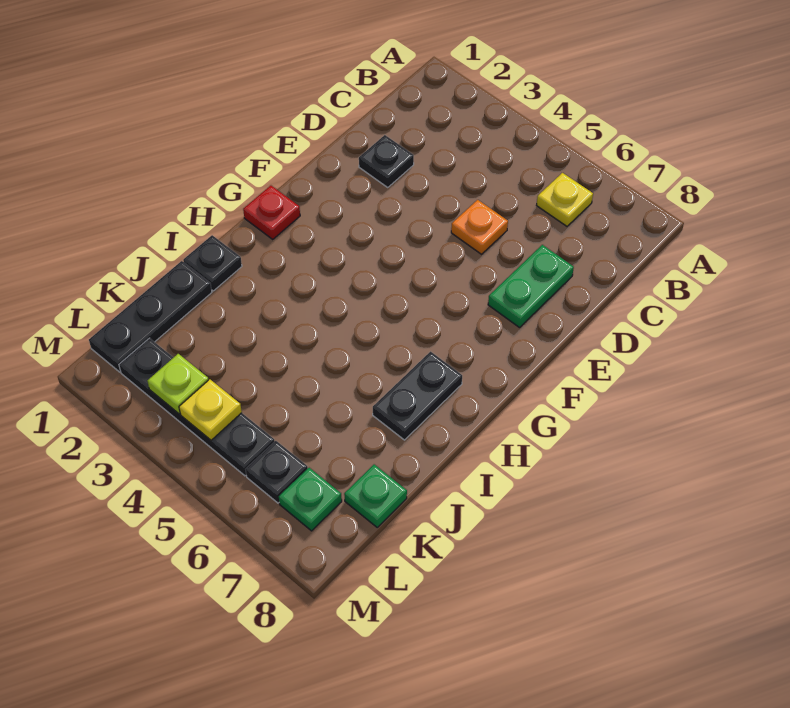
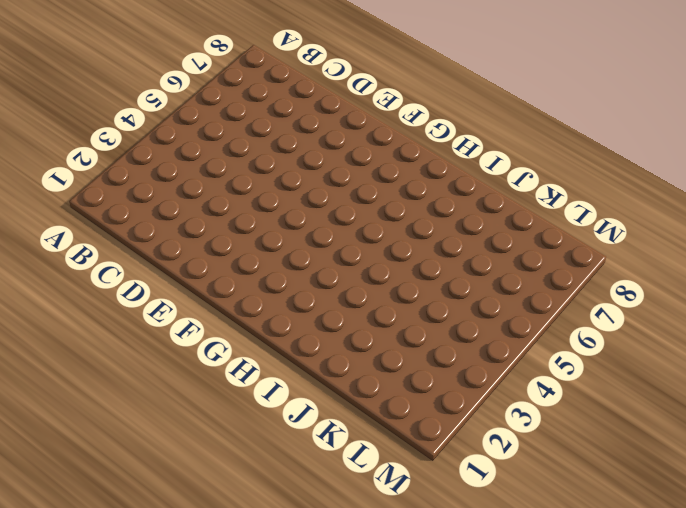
none -> yellow plate B6 level 1
none -> black plate D2 level 1
none -> orange plate D5 level 1

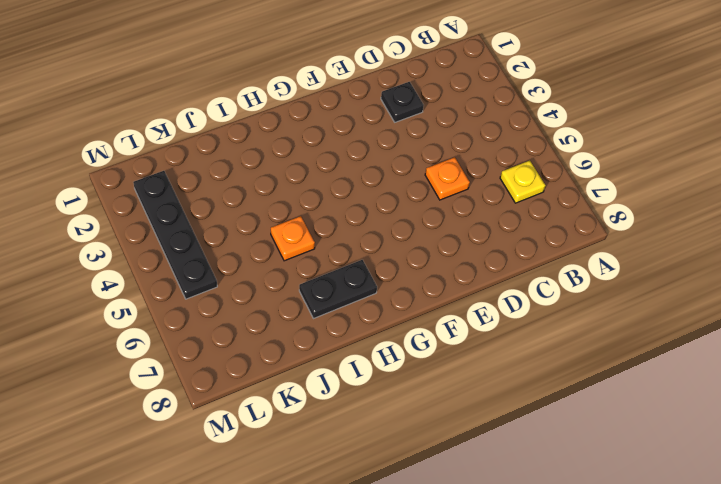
orange plate I5 level 1 -> none
none -> green plate D7:E7 level 1
none -> red plate G1 level 1
none -> black plate I1 level 1

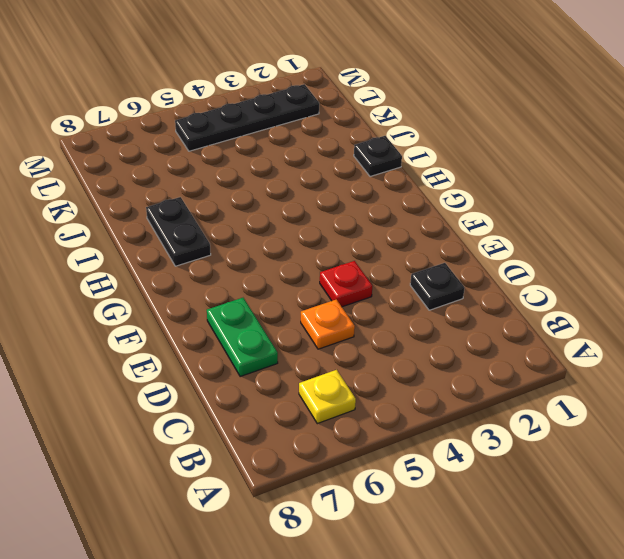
red plate E4 level 1 -> red plate G1 level 1
none -> black plate J1:L1 level 1
none -> green plate K8 level 1
none -> black plate L6 level 1

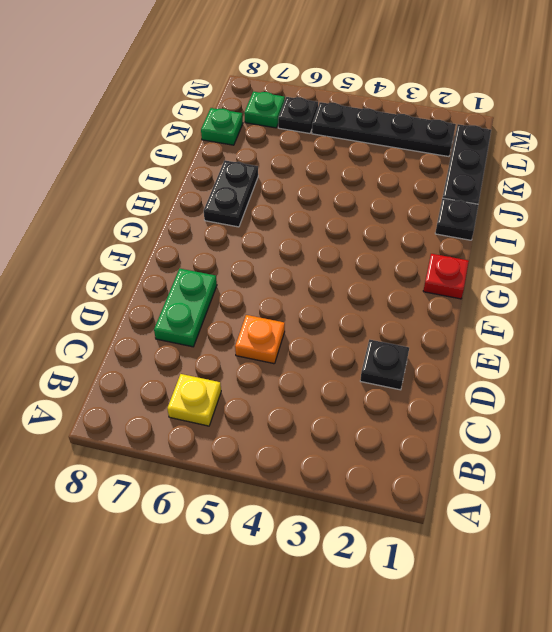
none -> lime plate L3 level 2
none -> yellow plate L4 level 2

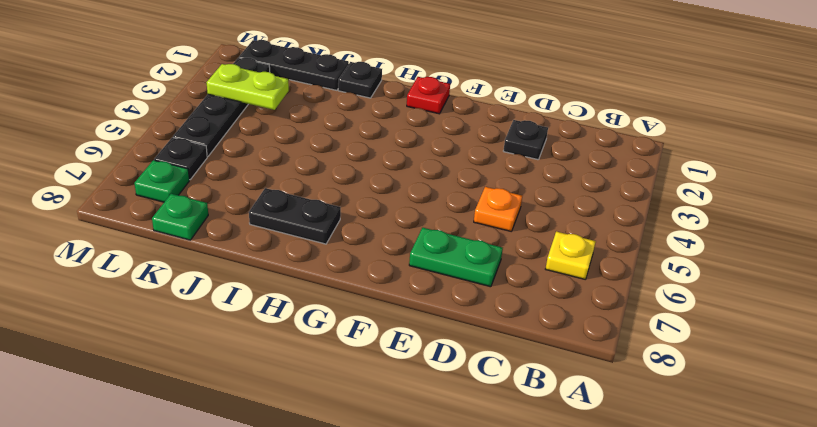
lime plate K3:L3 level 2 -> lime plate L3 level 2
none -> yellow plate L4 level 2

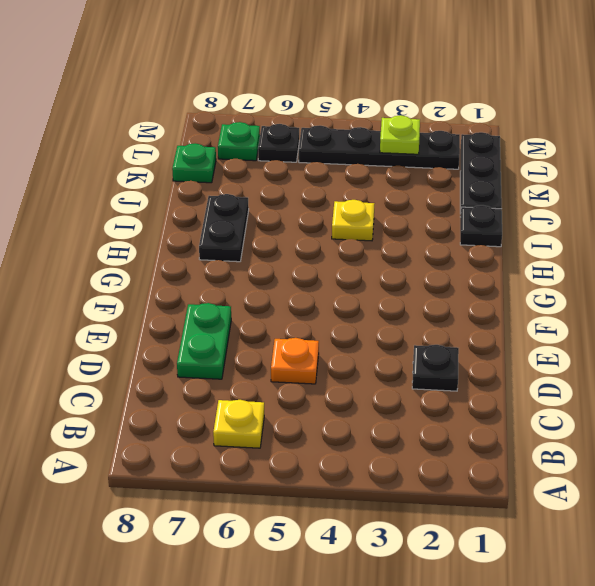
yellow plate I4 level 1 -> yellow plate L4 level 2
none -> red plate G1 level 1

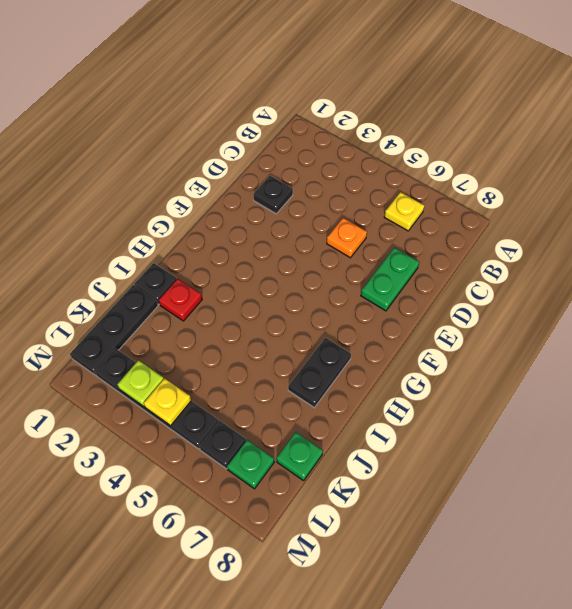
red plate I2 level 1 -> red plate G1 level 1

